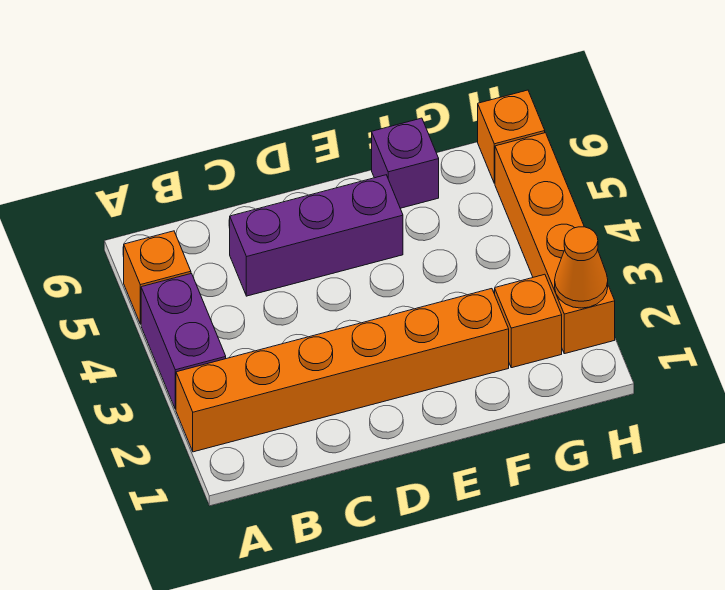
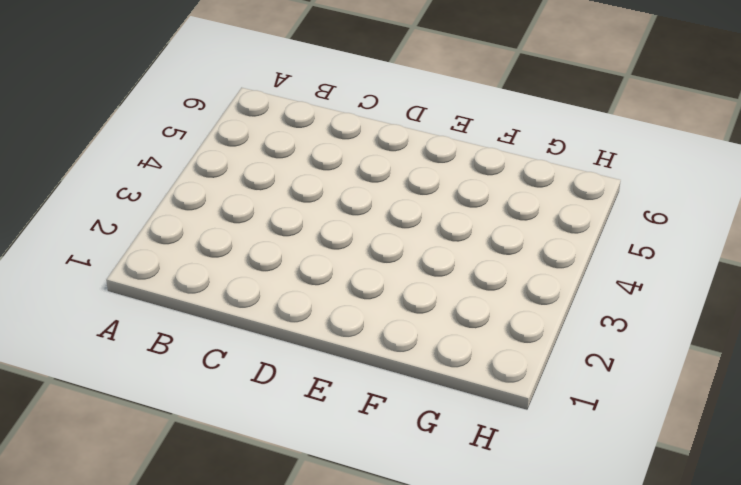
none -> orange brick A2:F2 level 1
none -> purple brick A3:A4 level 1

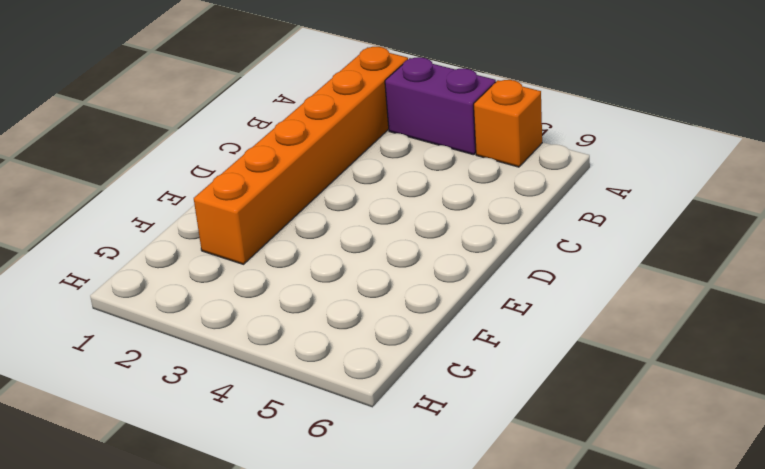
none -> purple brick C5:E5 level 1
none -> purple brick F6 level 1

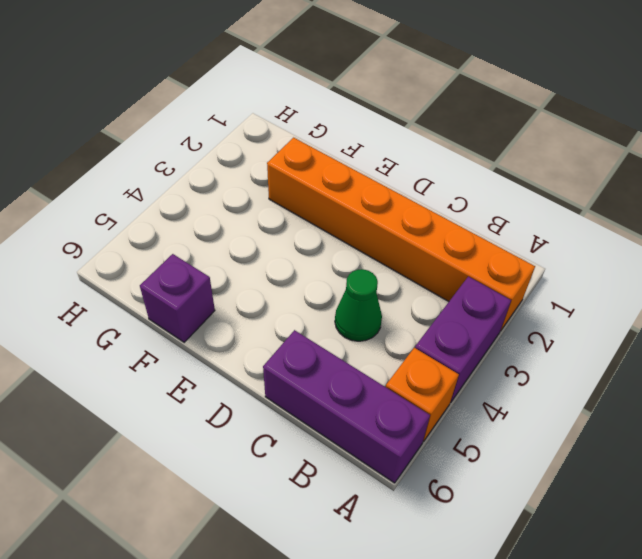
purple brick A6:C6 level 1 -> purple brick C5:E5 level 1
green cone C4 level 1 -> none
none -> orange brick G2 level 1
none -> orange brick H2:H5 level 1

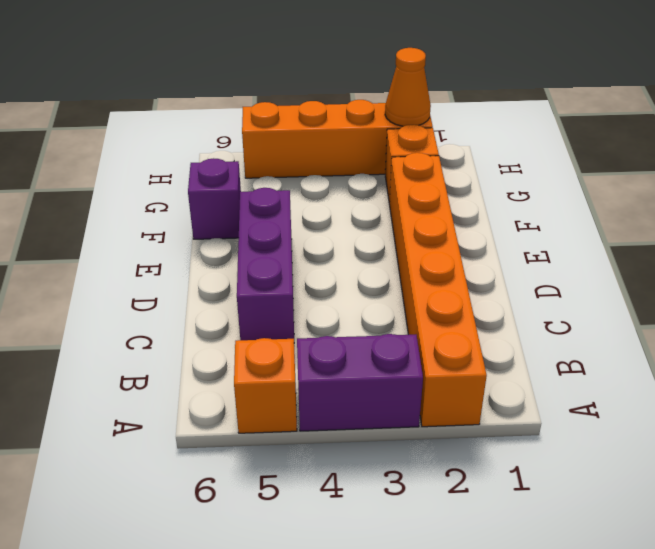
none -> orange brick H6 level 1

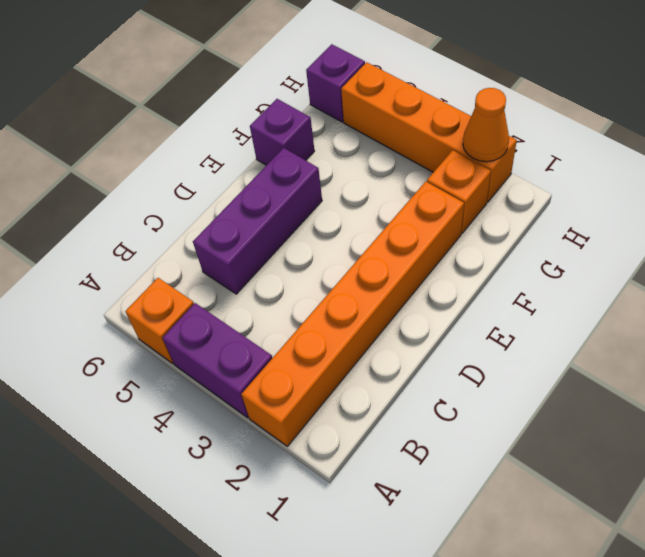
purple brick H6 level 1 -> orange brick H6 level 1

